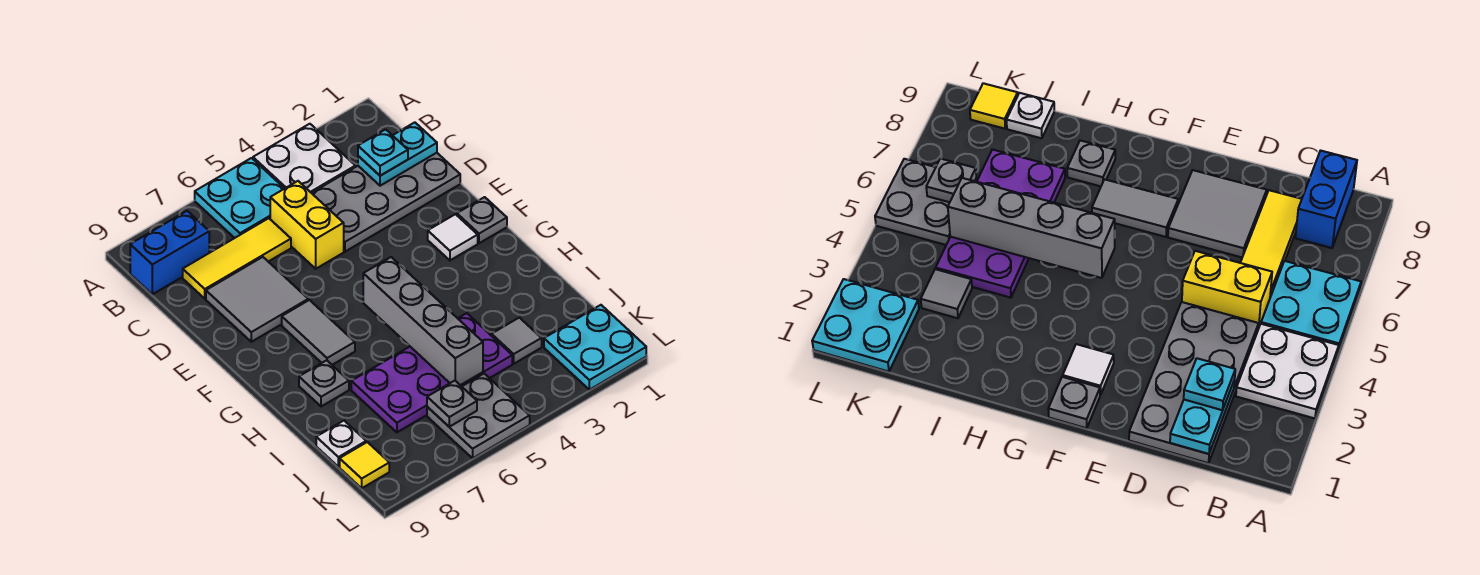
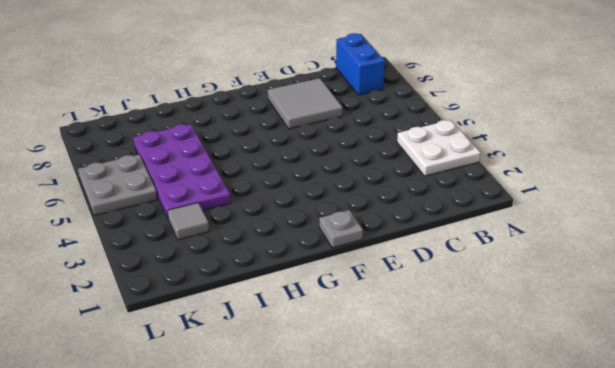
none -> cyan plate A5:B6 level 1
none -> grey plate C1:D4 level 1
none -> yellow brick C5:D5 level 1

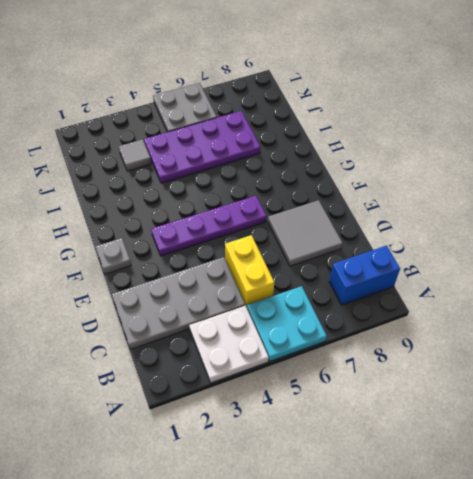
purple plate F3:F6 level 1 -> none
none -> yellow tile C6:C8 level 1
none -> white tile F2 level 1
none -> grey tile F7:G7 level 1

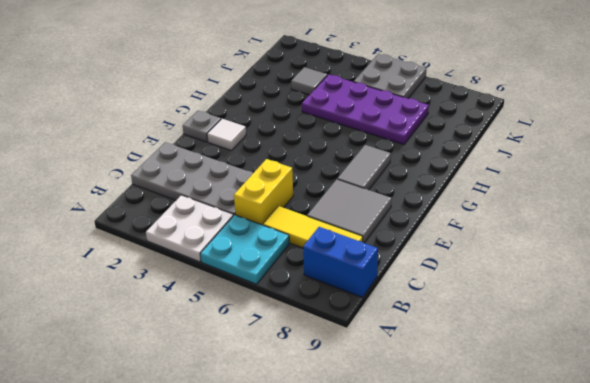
none -> grey plate H8 level 1
none -> white plate J9 level 1
none -> cyan plate K1:L2 level 1

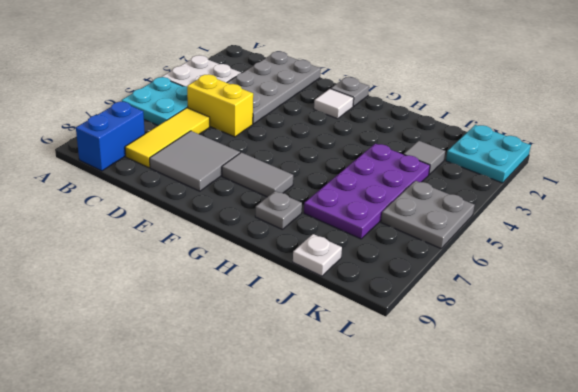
none -> yellow tile K9 level 1
none -> cyan plate C1:C2 level 2
none -> grey brick G5:J5 level 2

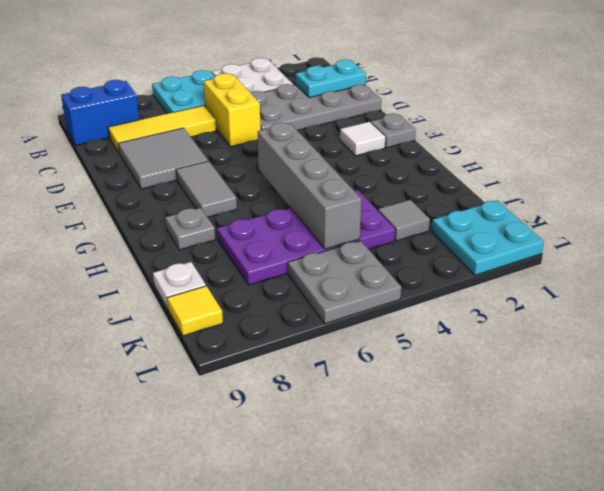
none -> grey plate K6 level 2
none -> cyan plate C2 level 3

